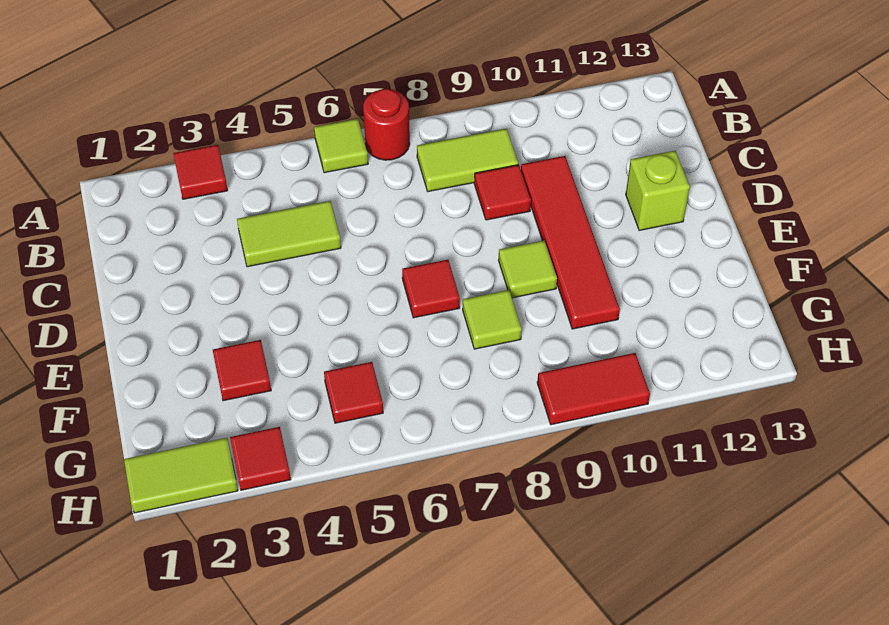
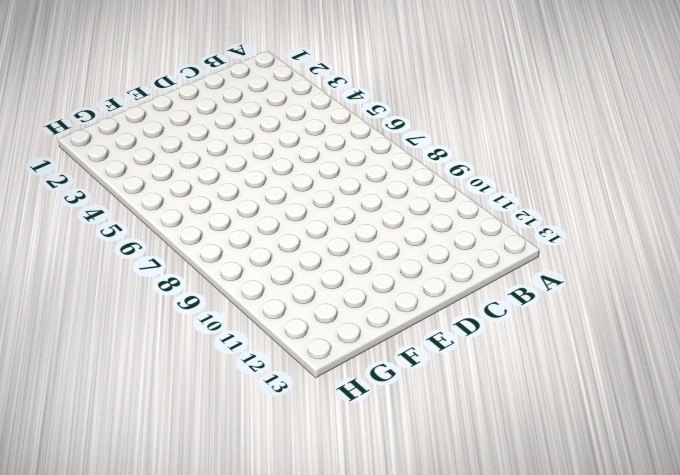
none -> red tile A3 level 1
none -> lime tile A6 level 1
none -> red round brick A7 level 1

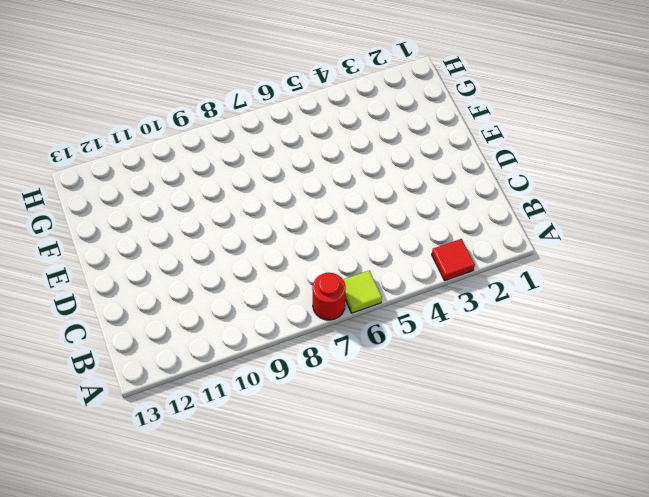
none -> lime tile B8:B9 level 1
none -> lime tile C4:C5 level 1
none -> red tile C9 level 1

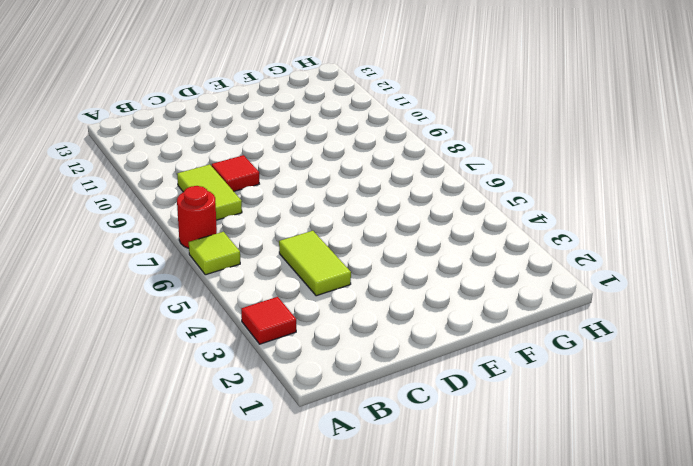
none -> red tile C10:F10 level 1
none -> lime brick D12 level 1
none -> red tile E7 level 1

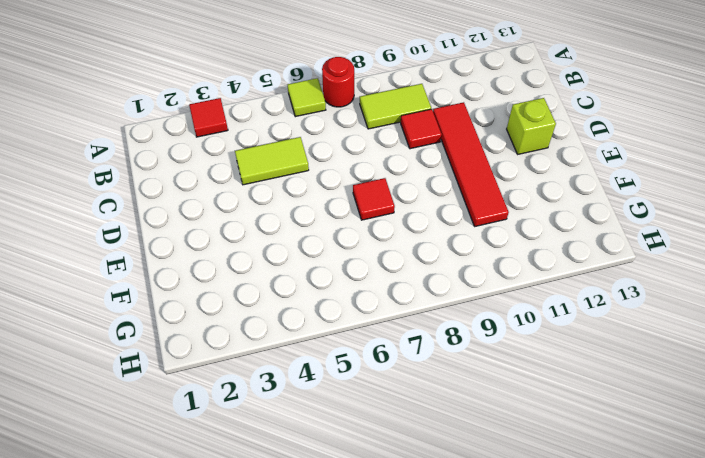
none -> lime tile E9 level 1
none -> red tile F3 level 1
none -> lime tile F8 level 1

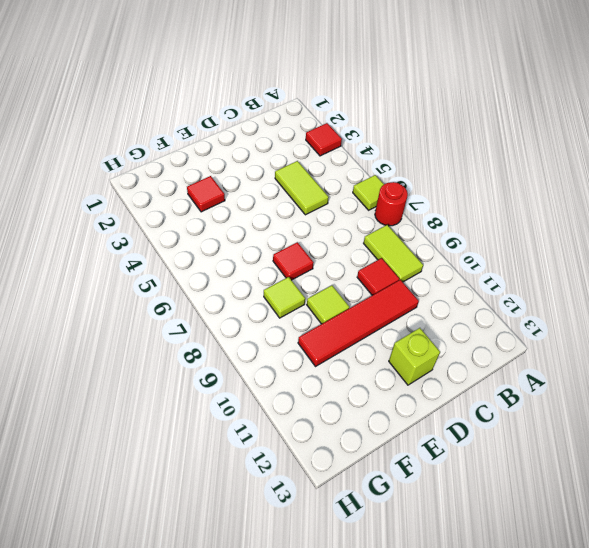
none -> red tile G5 level 1
none -> lime tile H1:H2 level 1
none -> red tile H3 level 1

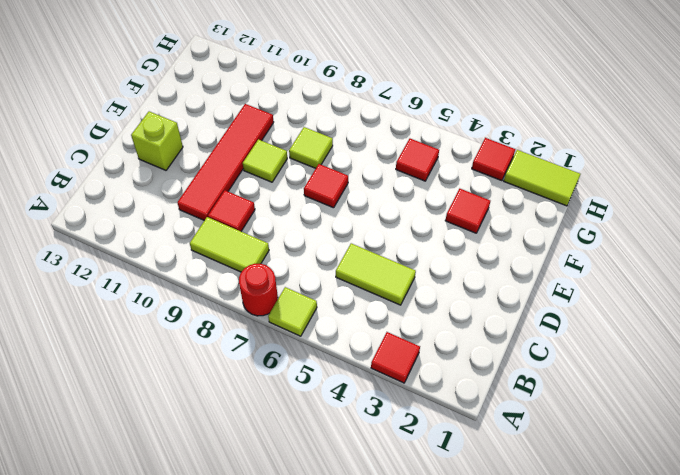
none -> red tile H9:H10 level 1

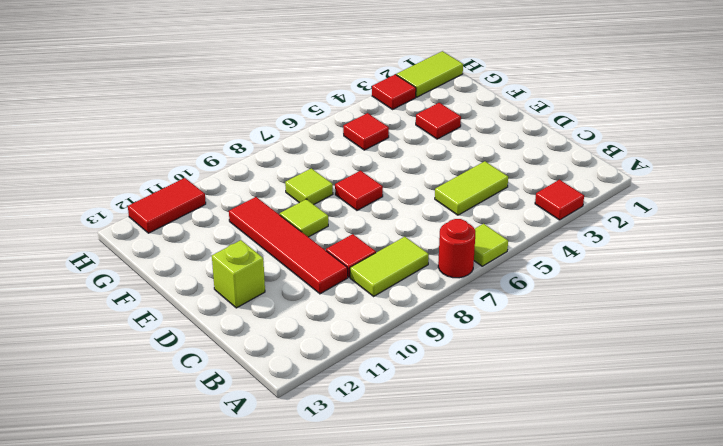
red tile H11:H12 level 1 -> red tile H9:H10 level 1

